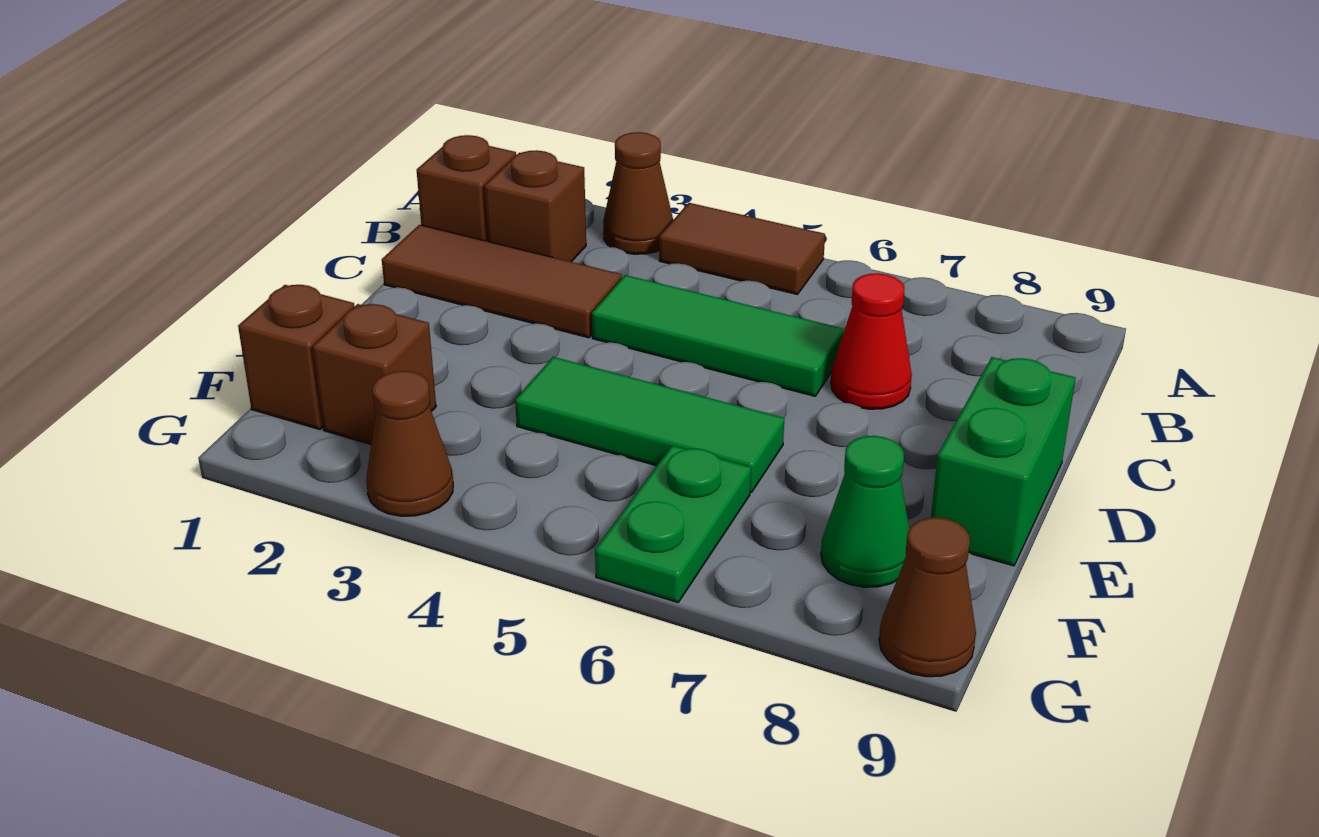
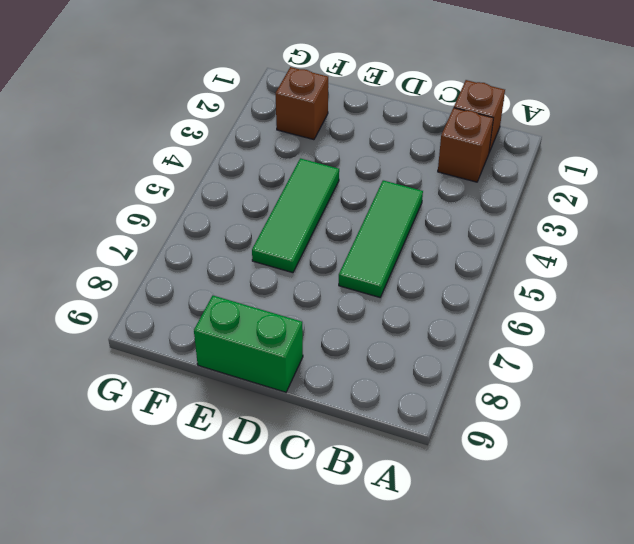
none -> brown cone A3 level 1
none -> brown tile A4:A5 level 1
none -> brown tile C1:C3 level 1

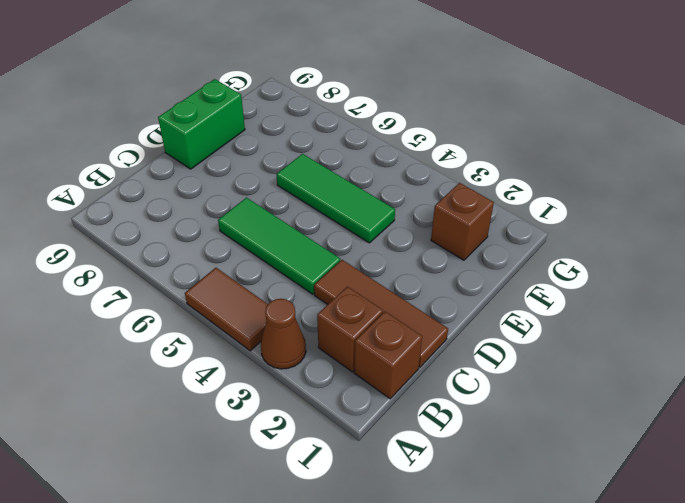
none -> red cone C7 level 1
none -> brown brick F1 level 1
none -> green plate F6:G6 level 1

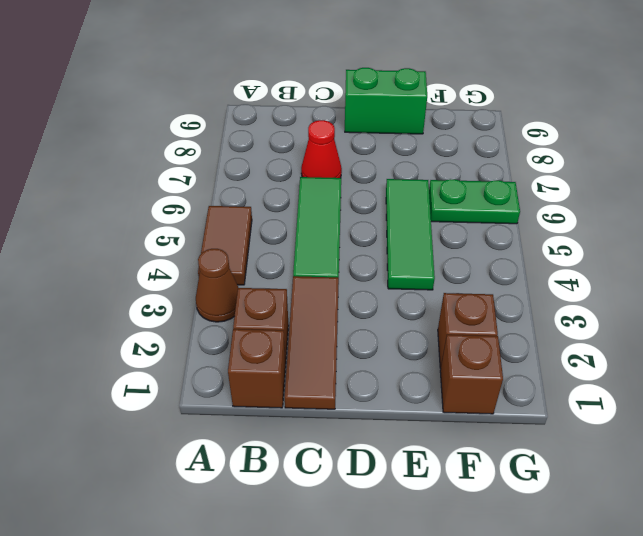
none -> green cone F8 level 1
none -> brown cone G3 level 1
none -> brown cone G9 level 1

